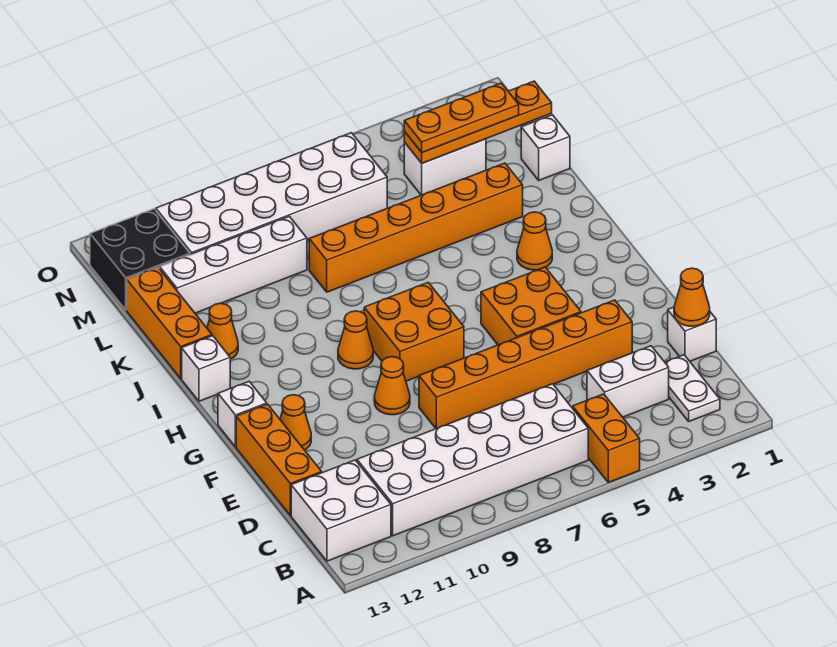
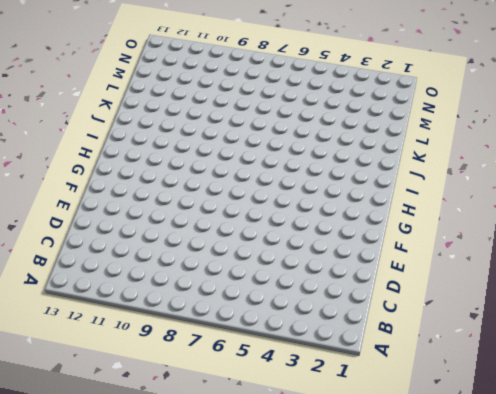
none -> orange brick A5:B5 level 1
none -> white plate B2:C2 level 1
none -> white brick B6:C11 level 1

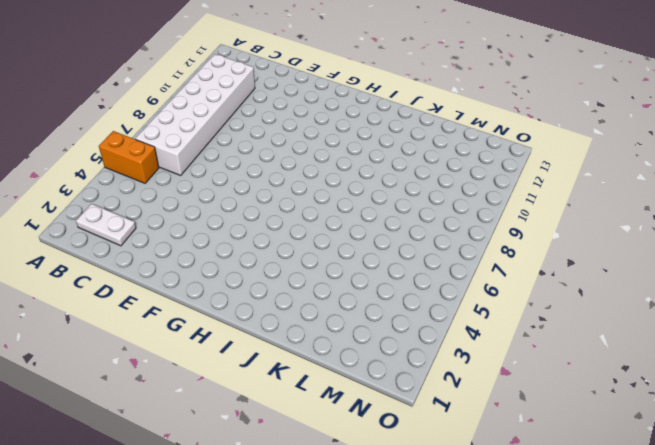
none -> white brick B12:C13 level 1
none -> white brick C3:C4 level 1
none -> white brick D1 level 1

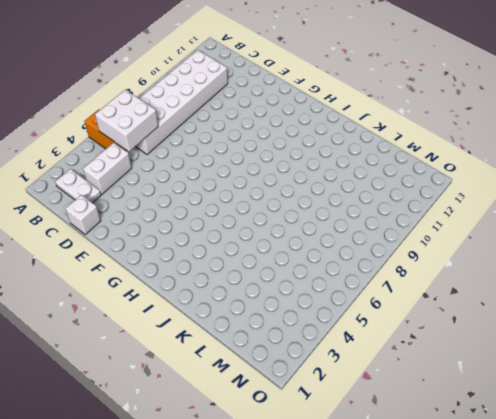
white brick B5:C6 level 2 -> white brick B12:C13 level 1
none -> orange brick D13:F13 level 1
none -> orange brick E3:E8 level 1
none -> orange brick F4:G5 level 1

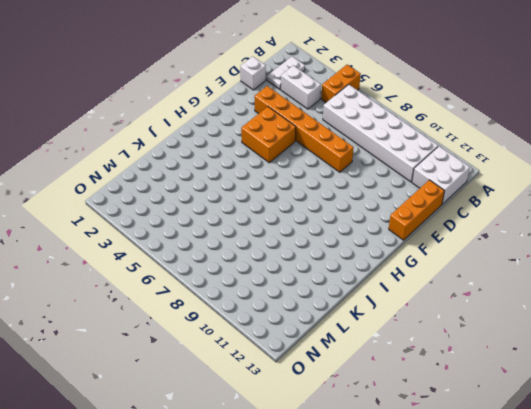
none -> orange cone F9 level 1
none -> orange cone F12 level 1
none -> orange brick G7:H8 level 1

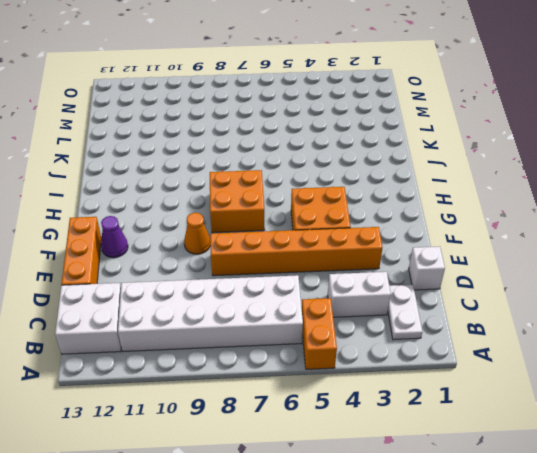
purple cone F12 level 1 -> orange cone F12 level 1
none -> white brick G13 level 1
none -> orange cone H9 level 1
none -> orange cone I3 level 1

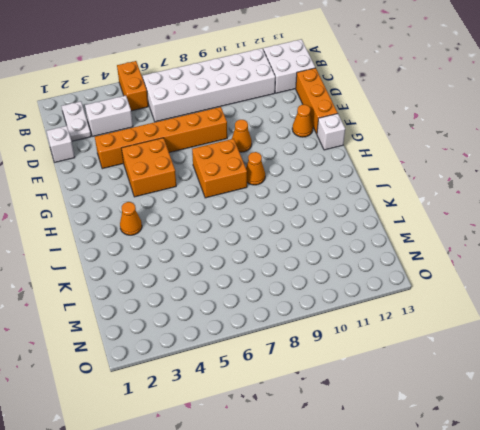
none -> white brick I13 level 1
none -> orange cone J12 level 1
none -> orange brick J13:L13 level 1

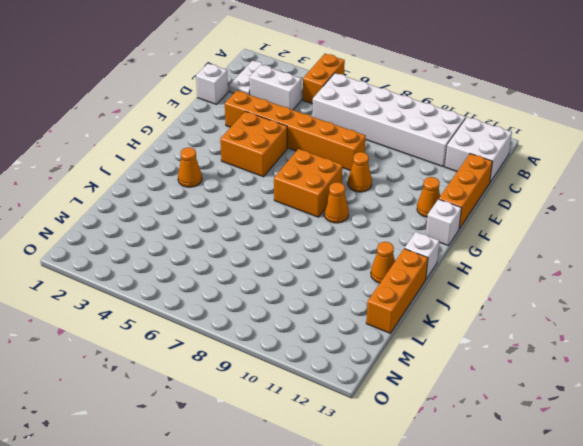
none -> orange brick K3:K8 level 1
none -> white brick L1 level 1
none -> white brick L9:L12 level 1

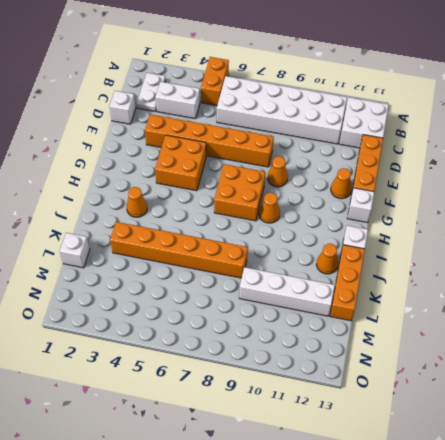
none -> white brick M3:M4 level 1
none -> white brick M6:N11 level 1
none -> black brick M12:N13 level 1

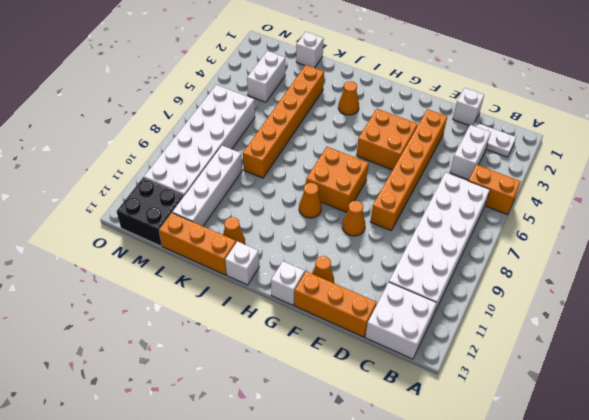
none -> orange cone D1 level 2
none -> orange plate M1:M4 level 2
none -> orange plate M2:M4 level 3

